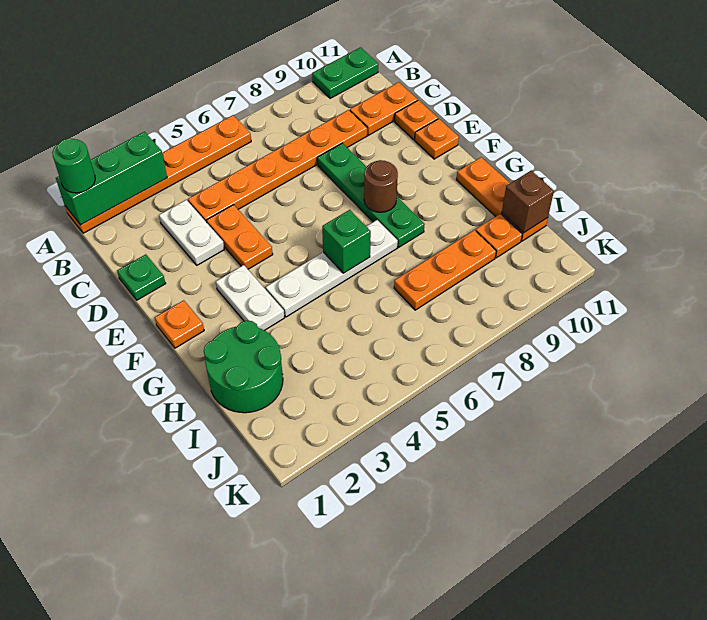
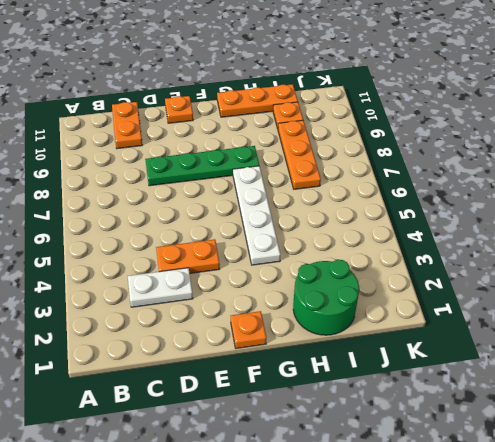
none -> orange plate A1:A6 level 1
none -> green plate A10:A11 level 1
none -> orange plate C4:C9 level 1

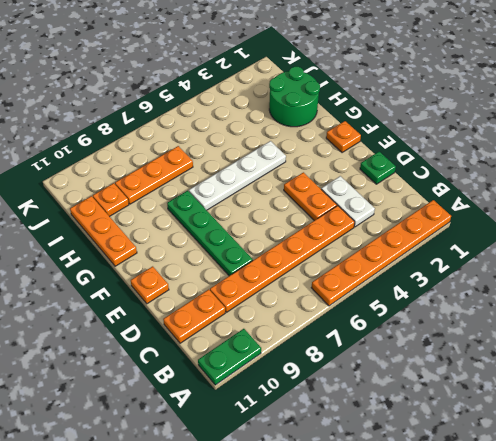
none -> orange plate D11 level 1
none -> white plate F3:G3 level 1
none -> green brick A1:A3 level 2

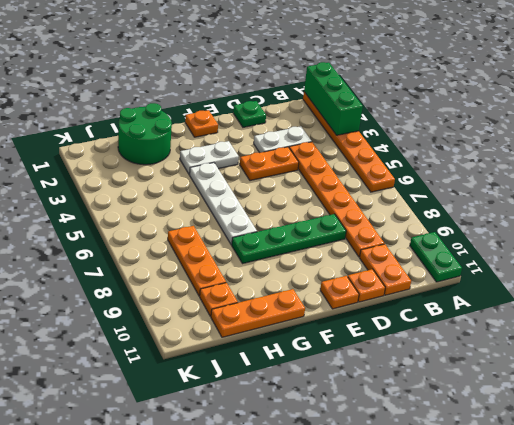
none -> brown round brick F8 level 2
none -> green brick G6 level 2
none -> brown brick I11 level 2

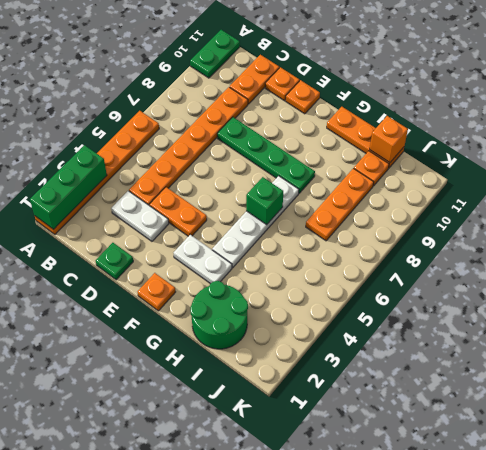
orange brick I11 level 2 -> brown brick I11 level 2
none -> brown round brick F8 level 2
none -> green round brick A1 level 3

